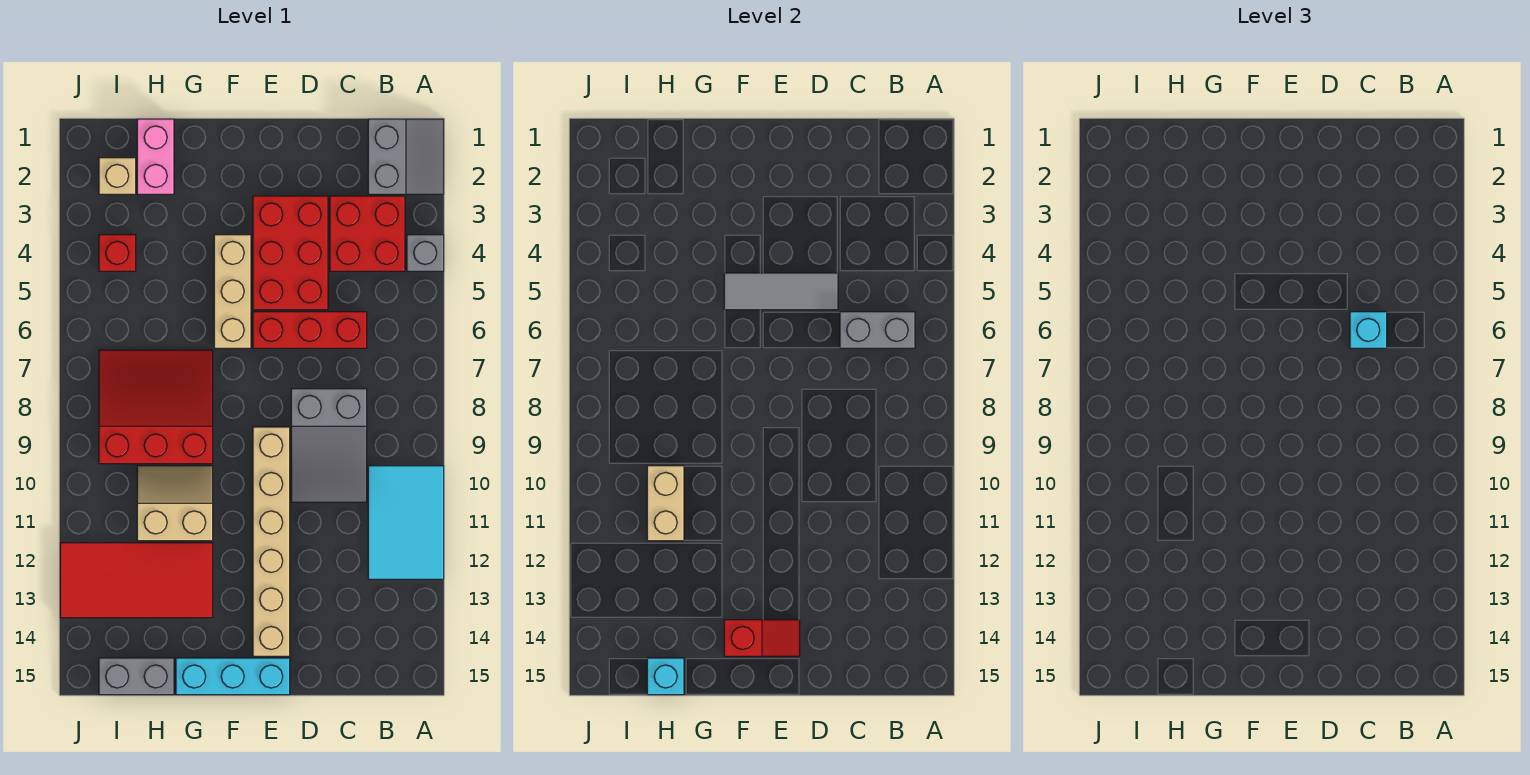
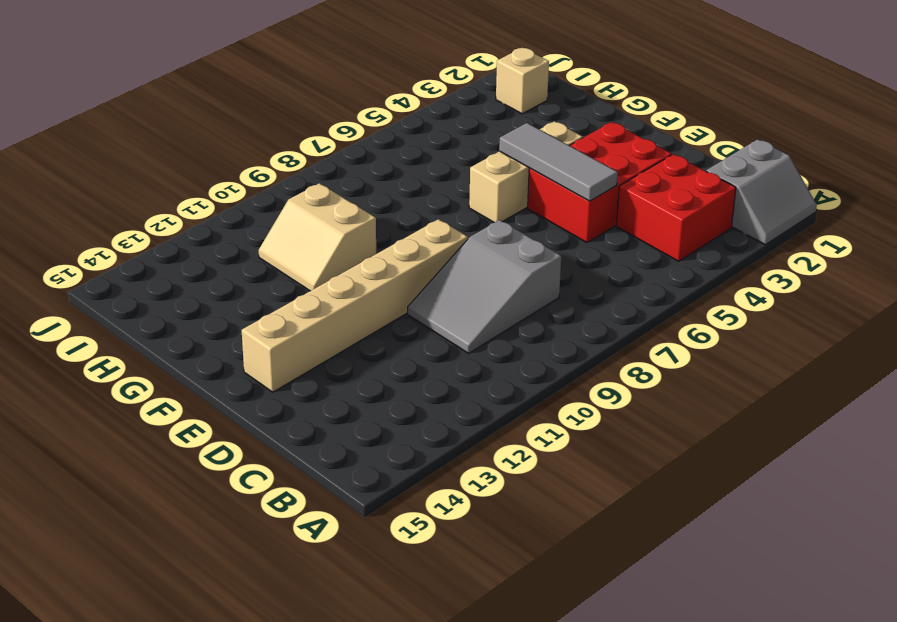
tan slope G10:H11 level 1 top 10 -> tan slope G10:H11 level 1 top 11
none -> grey brick A4 level 1
none -> cyan tile A10:B12 level 1
none -> red brick C6:E6 level 1

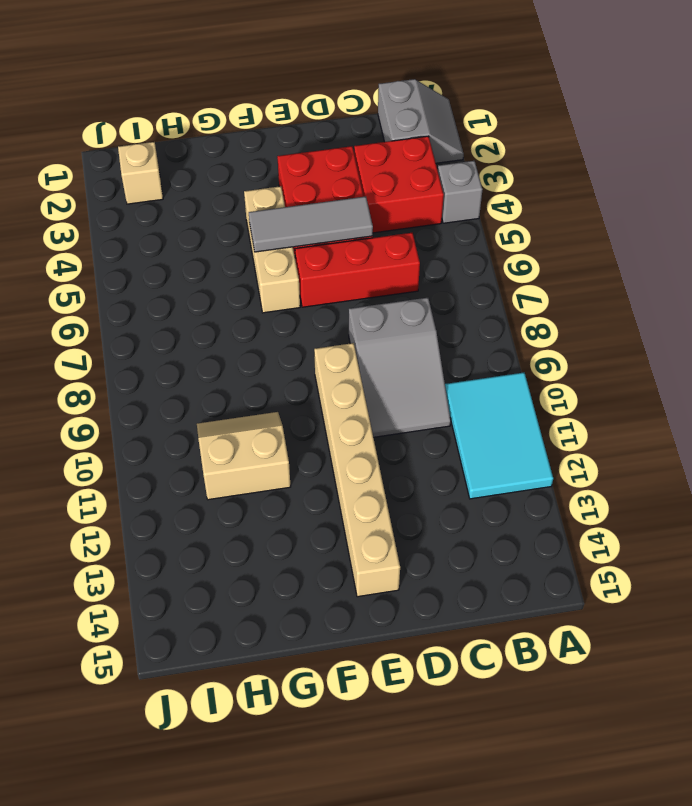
none -> cyan brick E15:G15 level 1
none -> red slope G7:I9 level 1 top 9
none -> red tile G12:J13 level 1

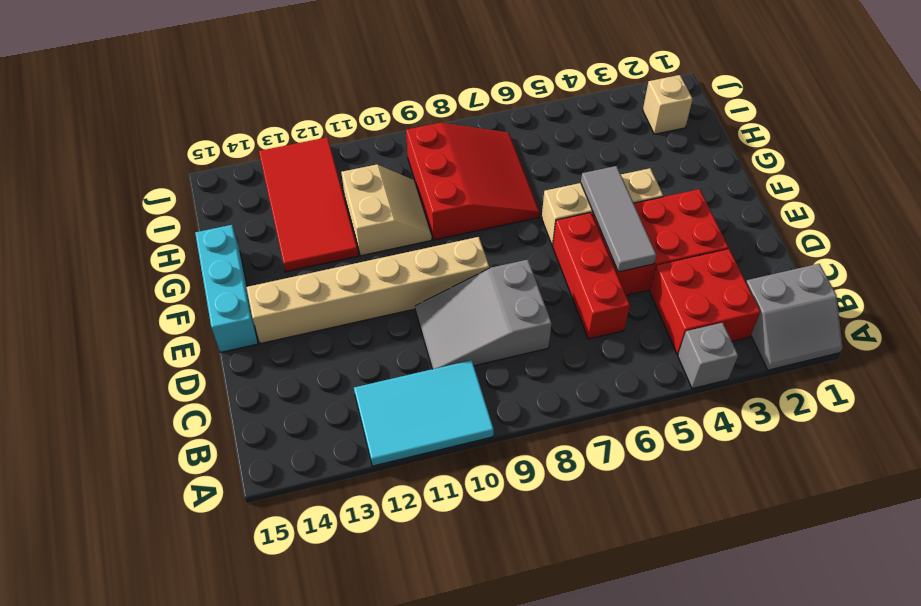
none -> pink brick H1:H2 level 1
none -> grey brick H15:I15 level 1
none -> red brick I4 level 1

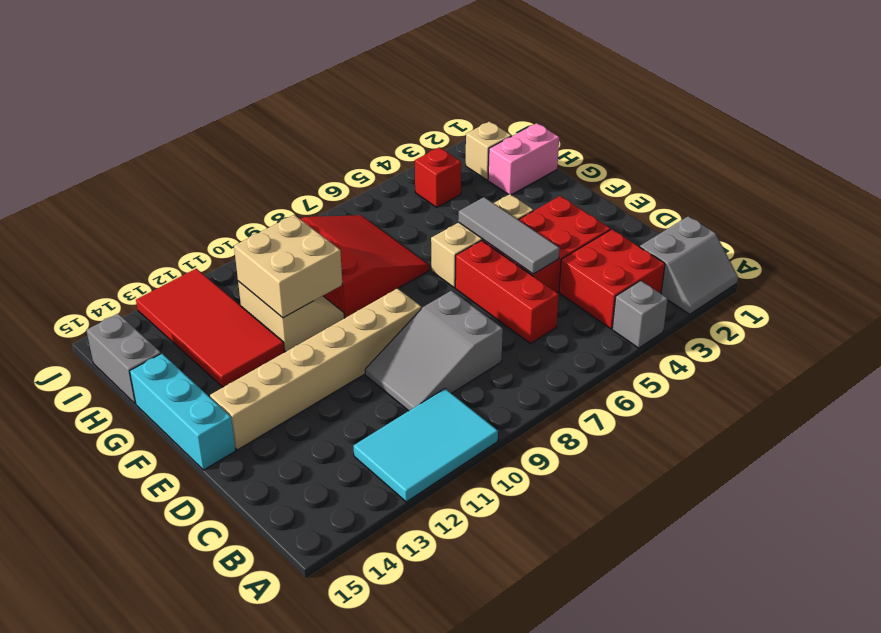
tan brick G10:H11 level 2 -> tan brick H10:H11 level 2
none -> grey brick B6:C6 level 2
none -> red slope E14:F14 level 2 top F
none -> cyan brick H15 level 2

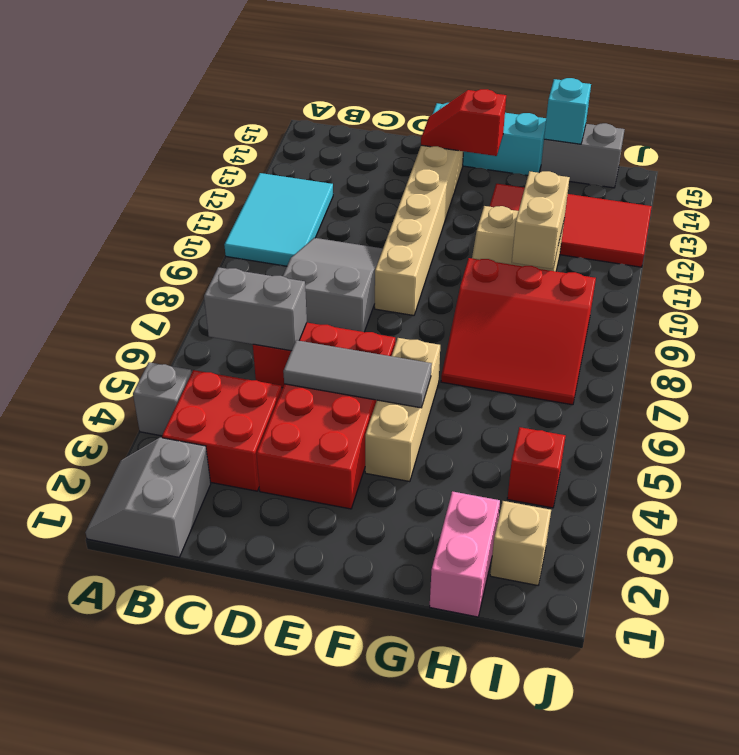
none -> cyan brick C6 level 3

